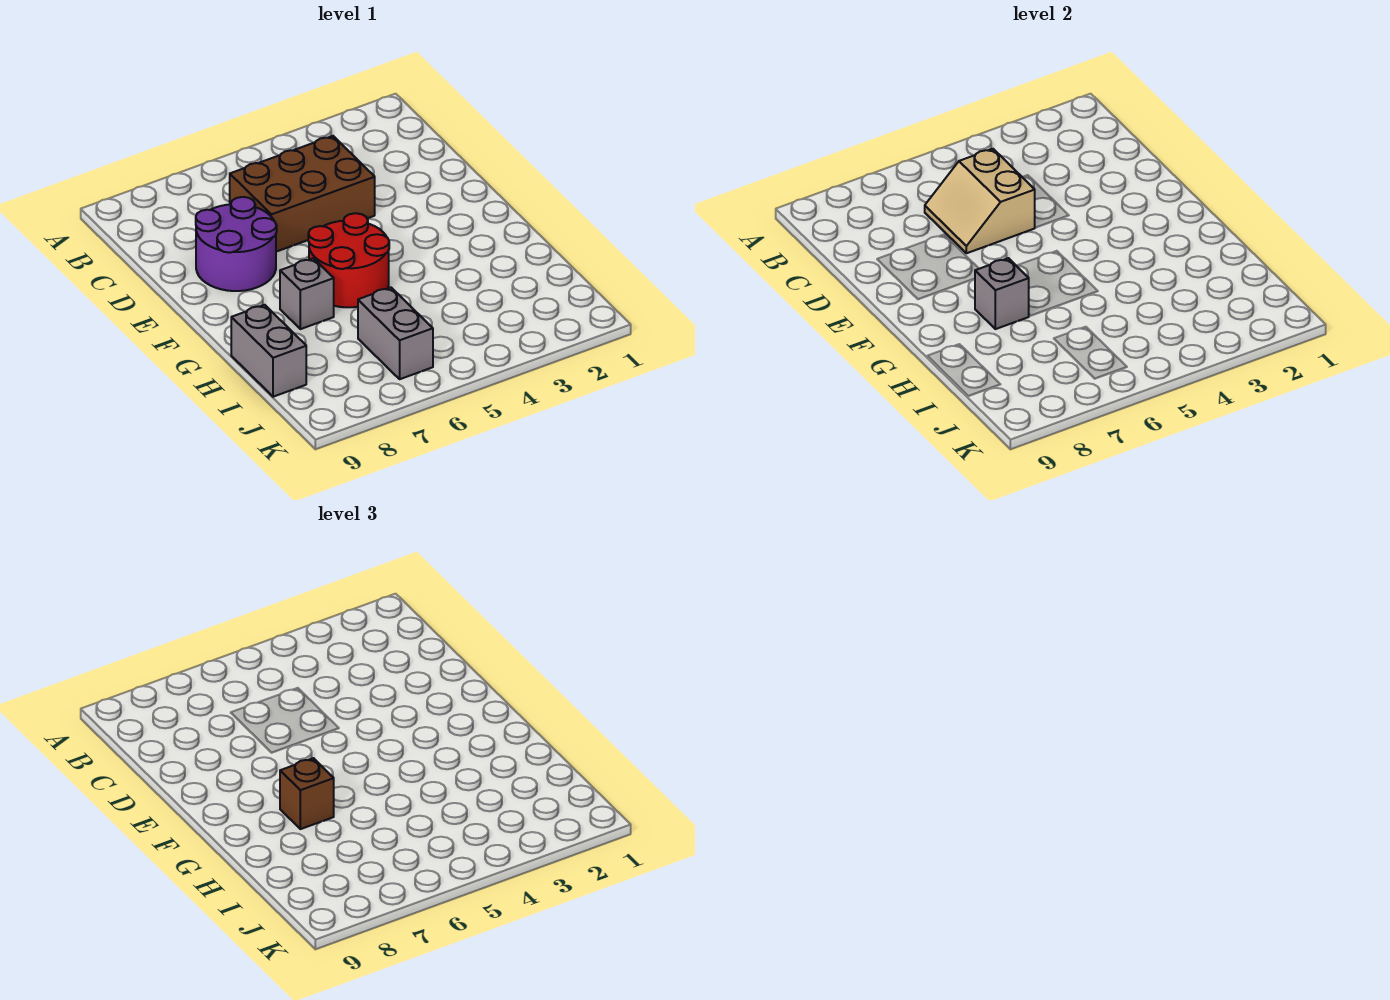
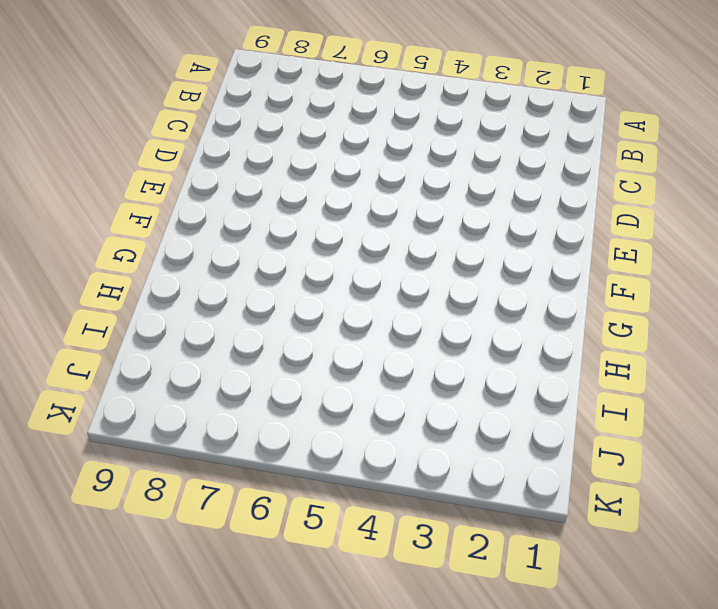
none -> brown brick C4:D6 level 1
none -> purple round brick D7:E8 level 1

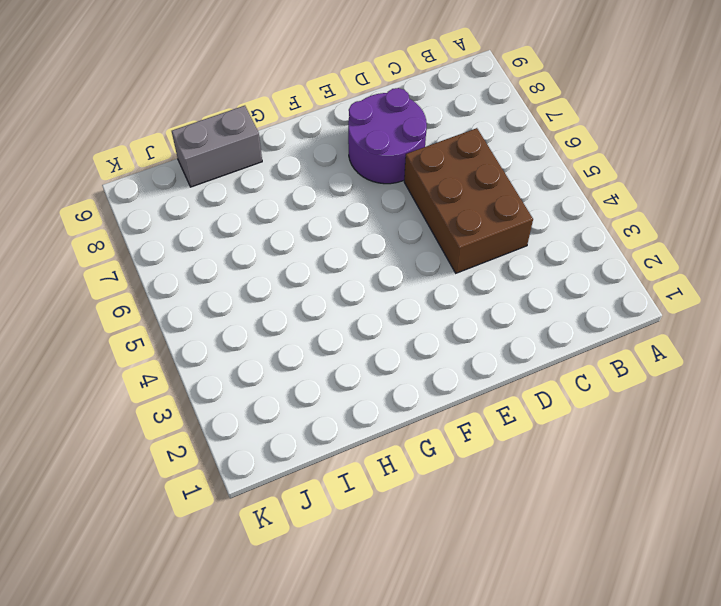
none -> red round brick F5:G6 level 1
none -> grey brick G7 level 1

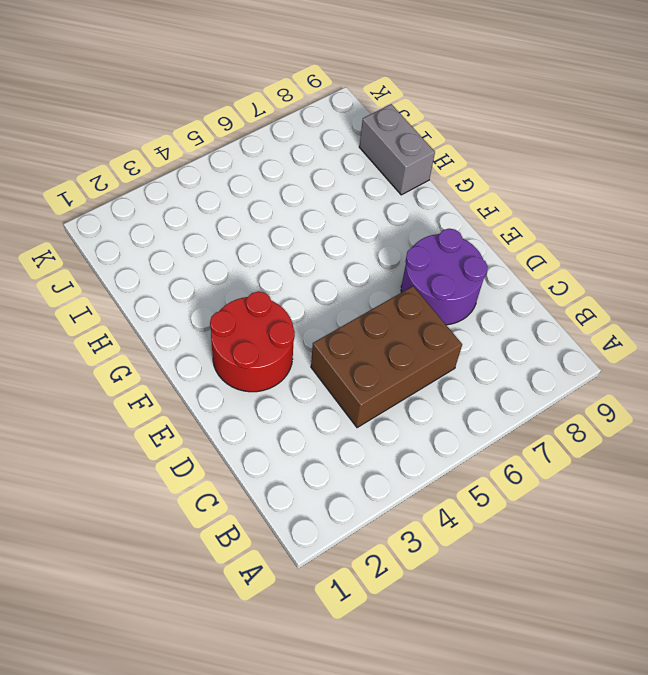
red round brick E2:F3 level 1 -> red round brick F5:G6 level 1
none -> grey brick G7 level 1
none -> grey brick I6:J6 level 1

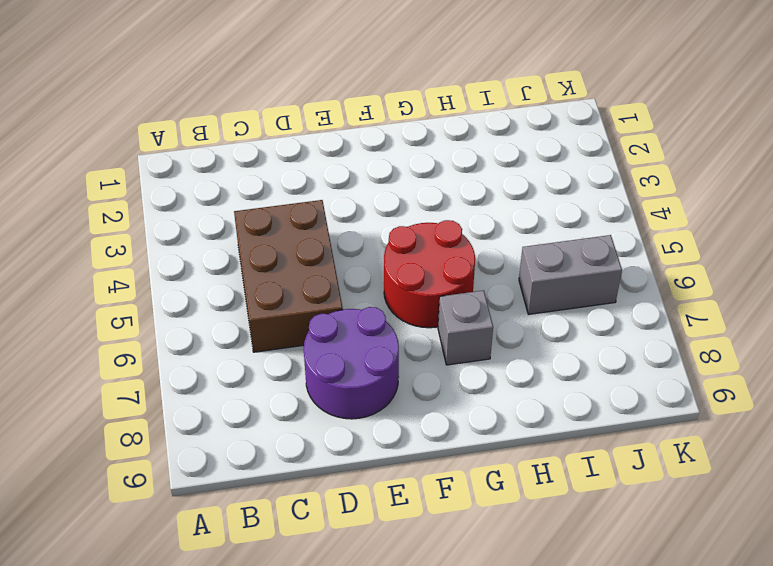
none -> grey brick H9:I9 level 1
none -> tan slope C5:D6 level 2 top 5

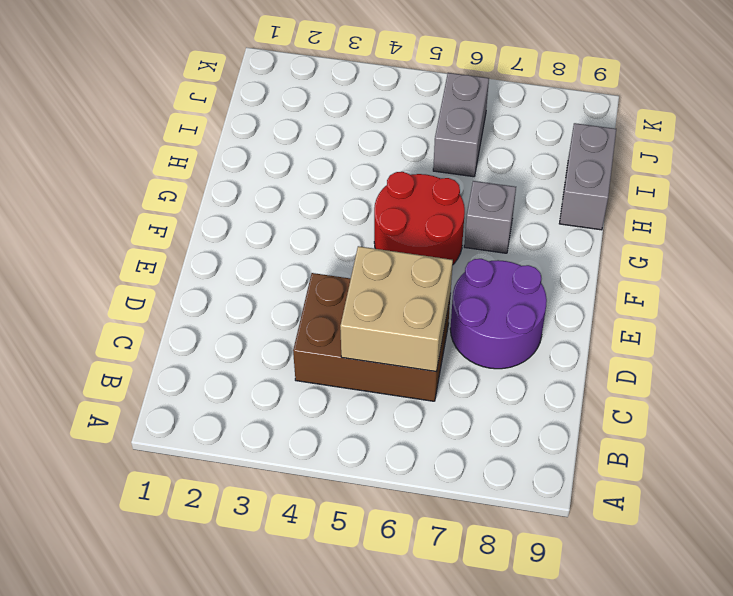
tan brick C5:D6 level 2 -> tan slope C5:D6 level 2 top 5
none -> grey brick G7 level 2
none -> brown brick G7 level 3

